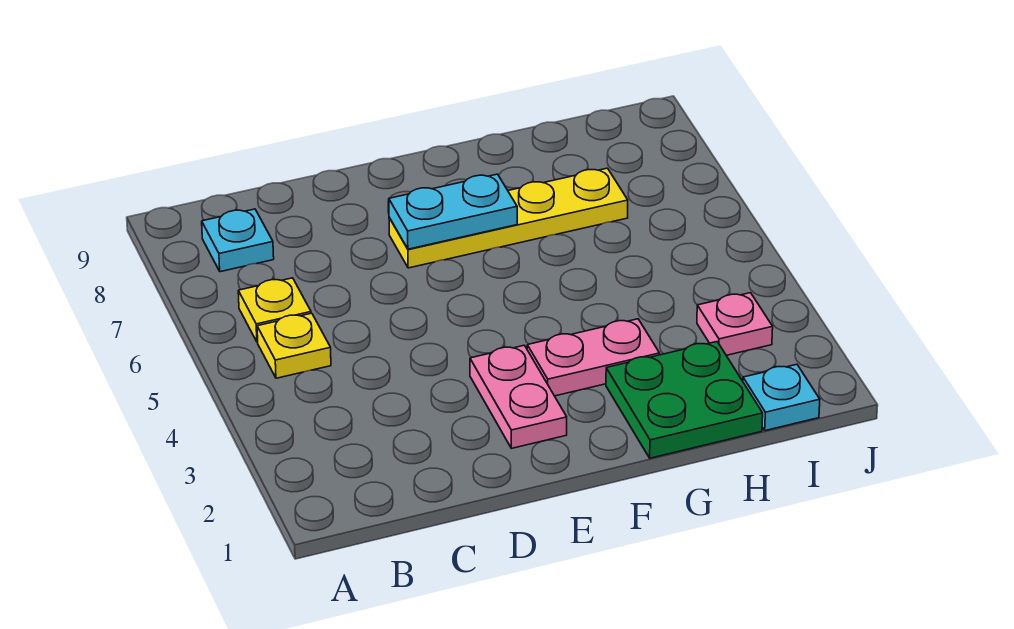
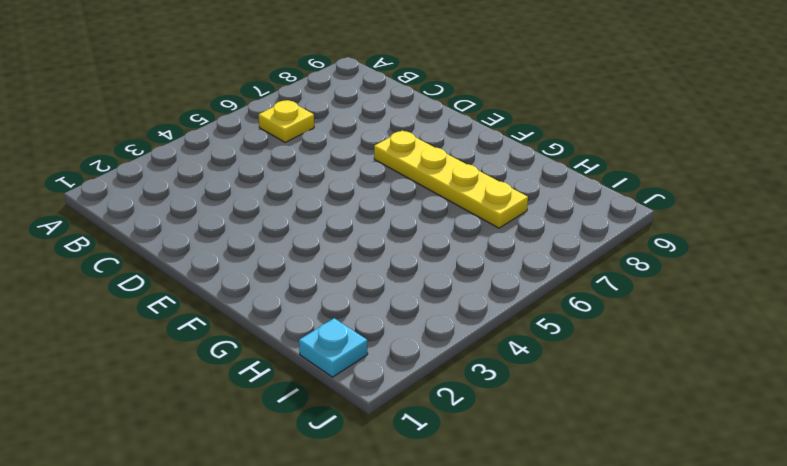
none -> yellow plate B5 level 1
none -> cyan plate B8 level 1

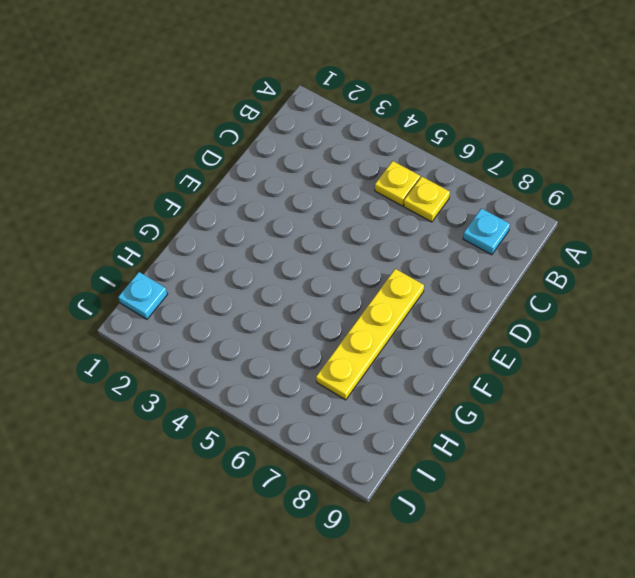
none -> pink plate E2:E3 level 1
none -> pink plate F3:G3 level 1

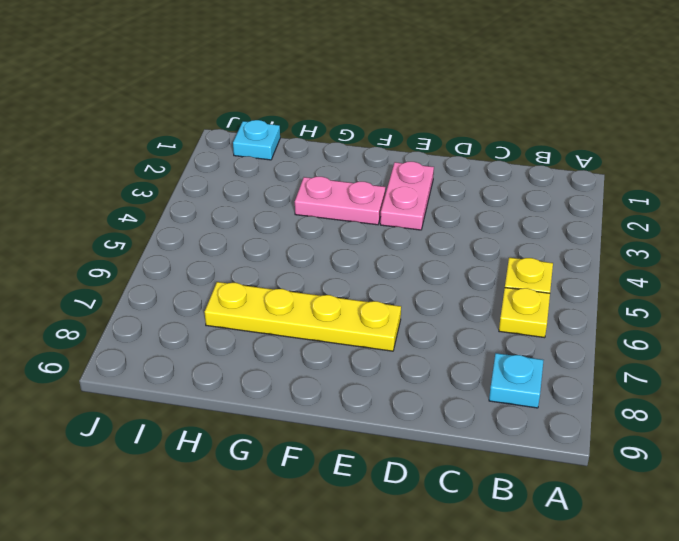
none -> green plate G1:H2 level 1
none -> pink plate I3 level 1

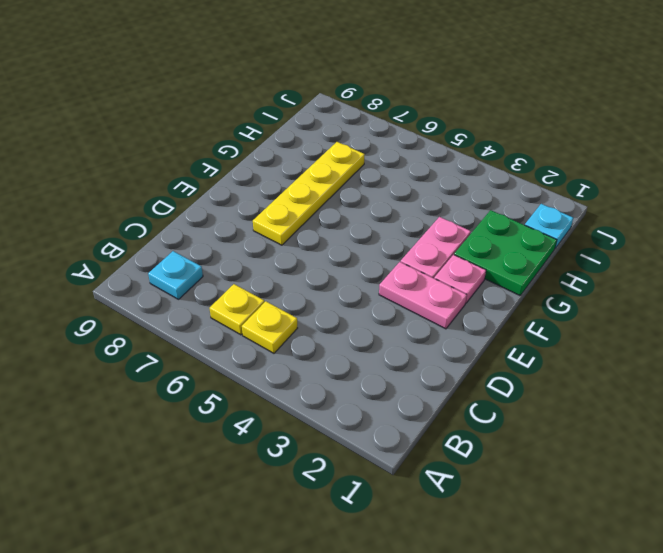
pink plate F2 level 1 -> pink plate I3 level 1
none -> cyan plate E7:F7 level 2

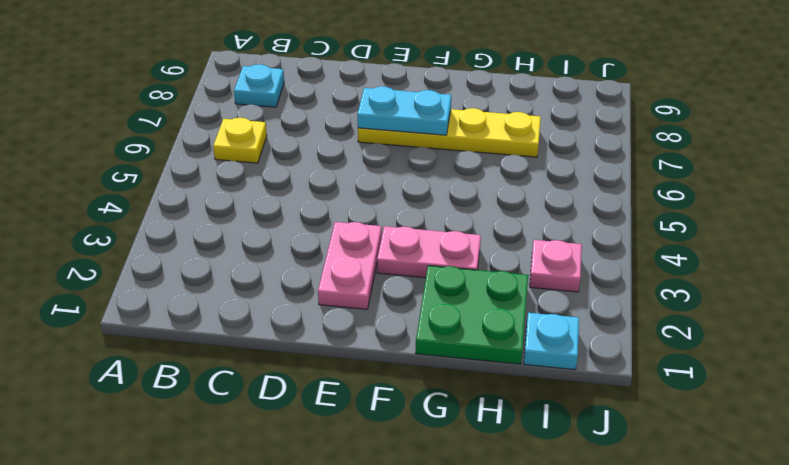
none -> yellow plate B5 level 1

